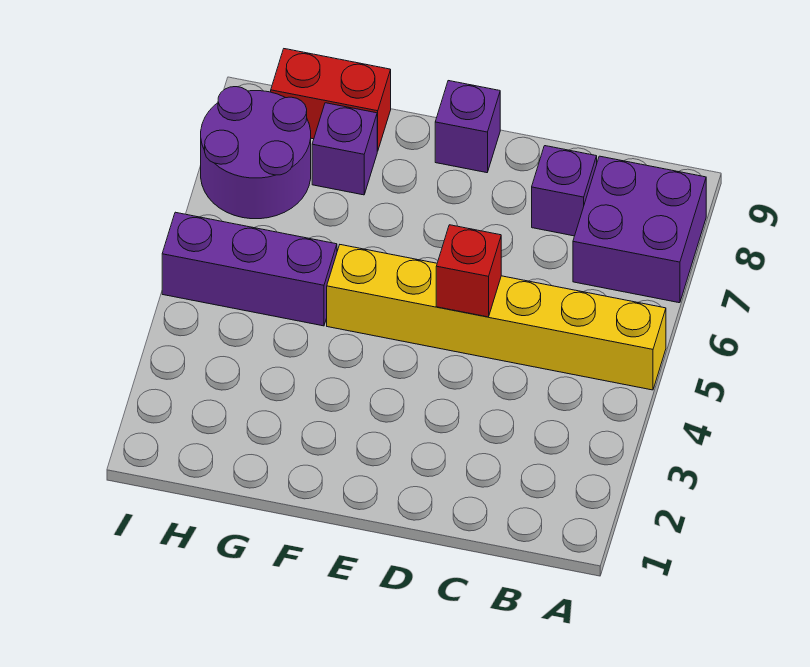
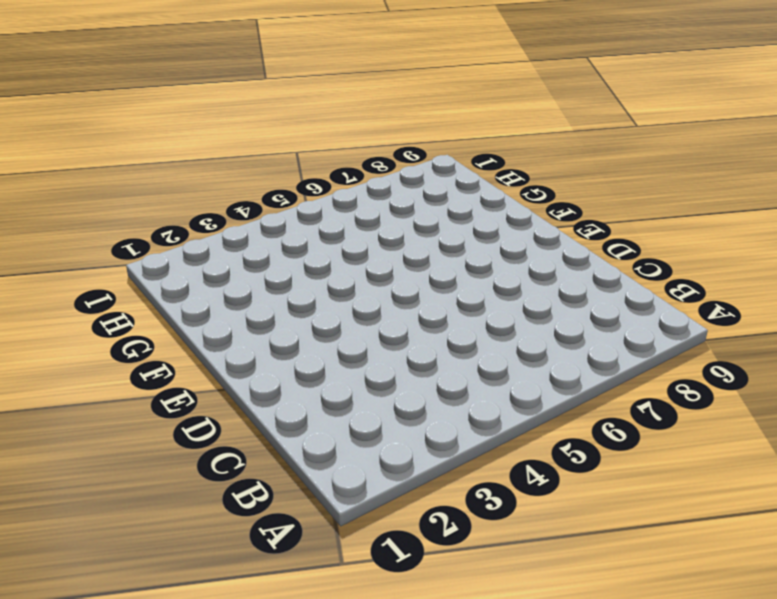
none -> yellow brick A5:F5 level 1
none -> purple brick A7:B8 level 1

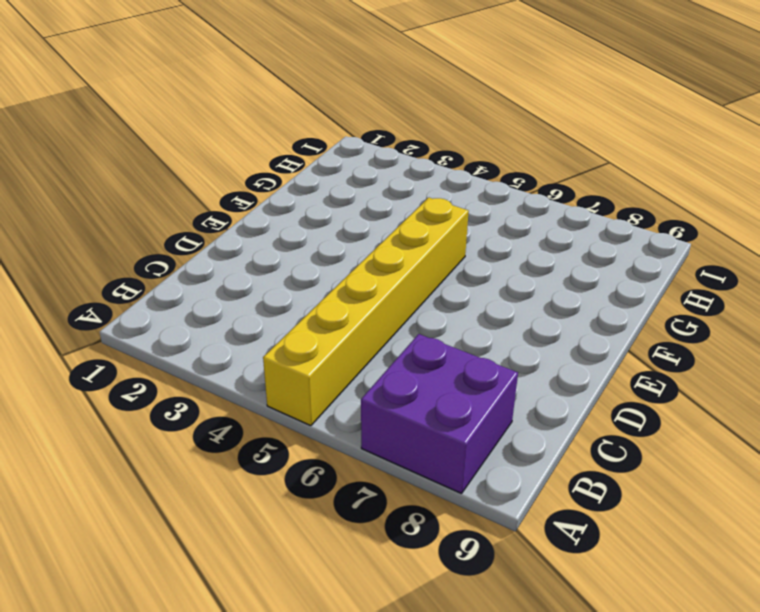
none -> purple brick C8 level 1
none -> purple brick E9 level 1

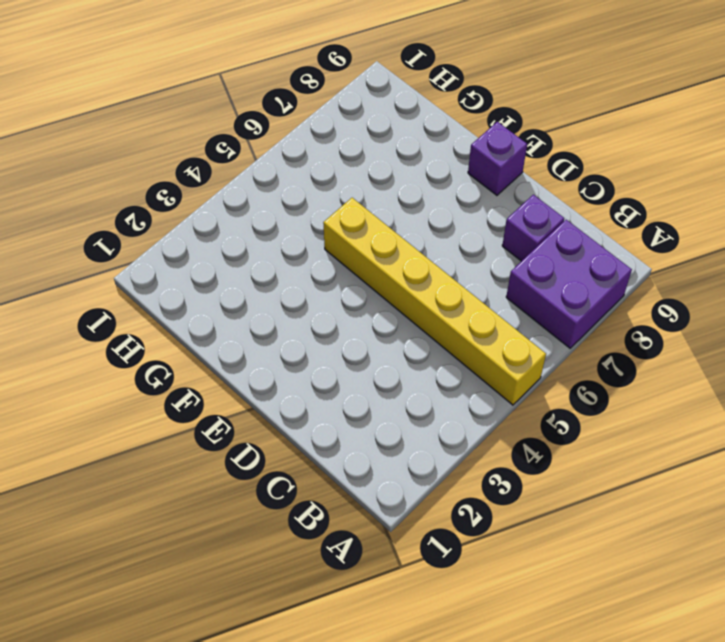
none -> purple brick G5:I5 level 1
none -> purple brick G8 level 1

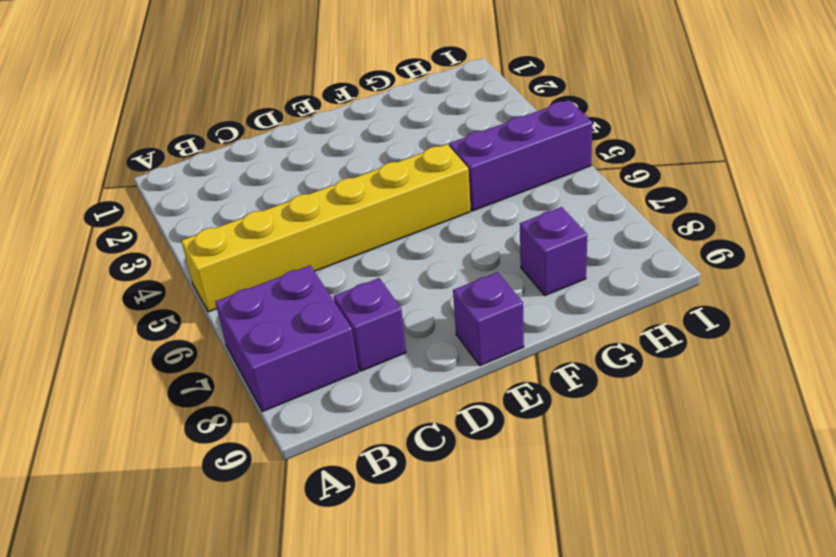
none -> red brick G9:H9 level 1
none -> purple round brick H7:I8 level 1

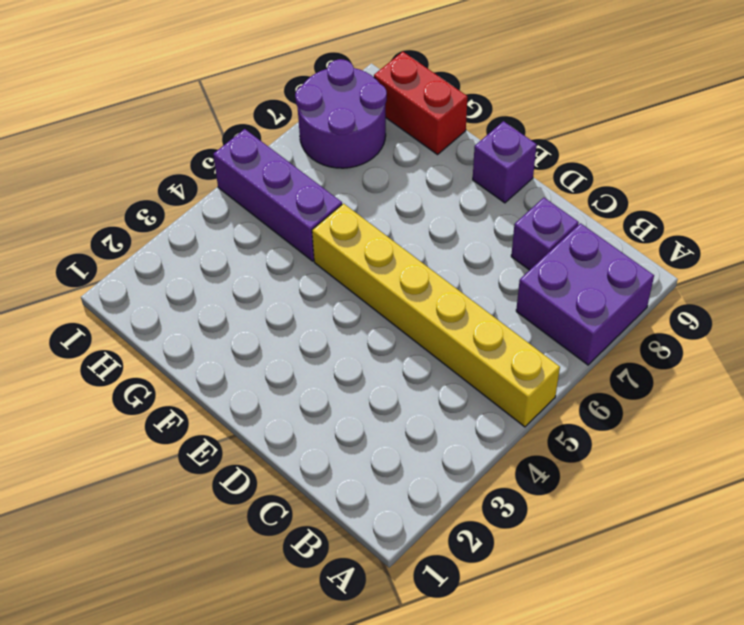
none -> purple brick G8 level 1
none -> red brick D5 level 2

